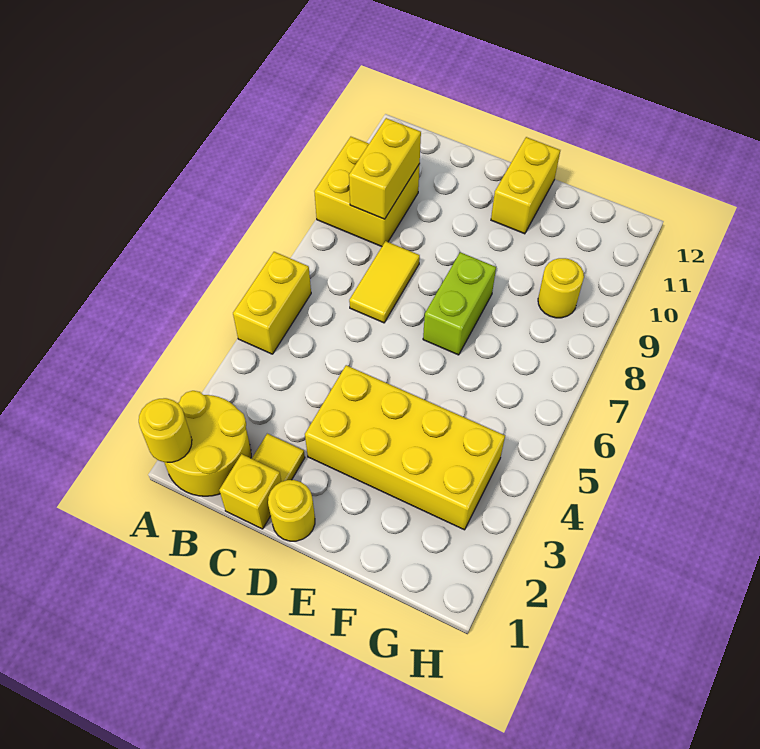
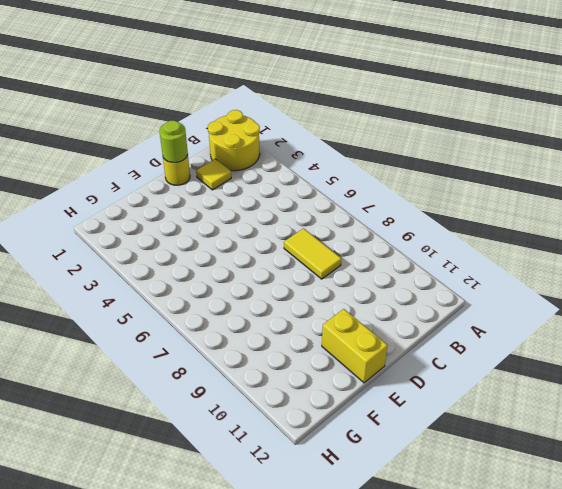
lime round brick D1 level 2 -> none
none -> yellow brick A5:A6 level 1
none -> yellow brick A9:B10 level 1
none -> yellow brick C1 level 1

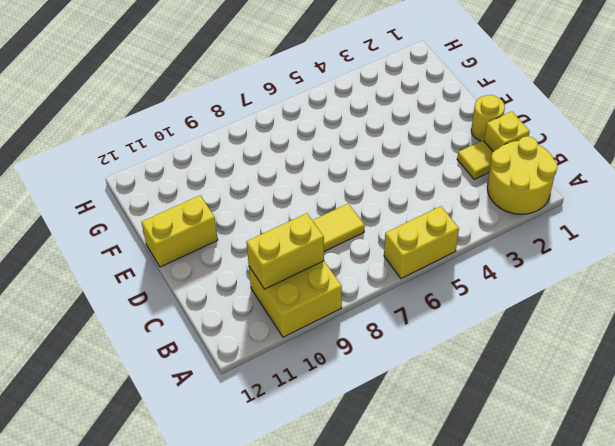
none -> yellow brick D3:G4 level 1
none -> lime brick E7:E8 level 1
none -> yellow round brick G9 level 1

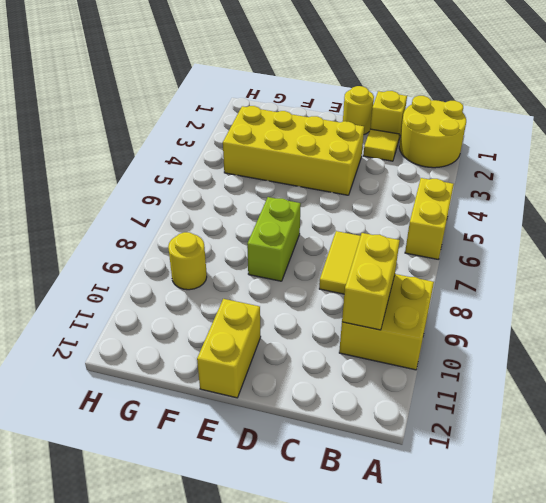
none -> yellow round brick A1 level 2

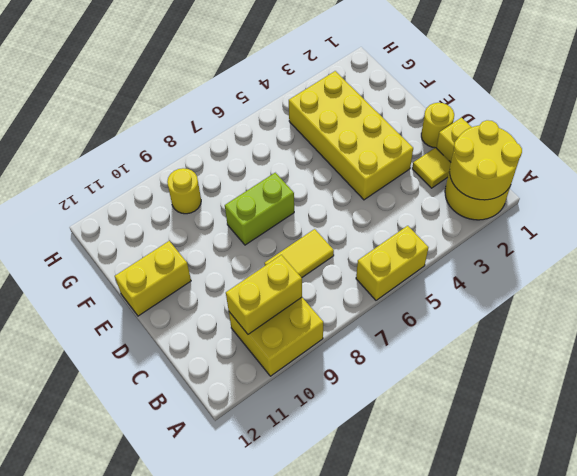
yellow round brick A1:B2 level 2 -> yellow round brick A1 level 2

